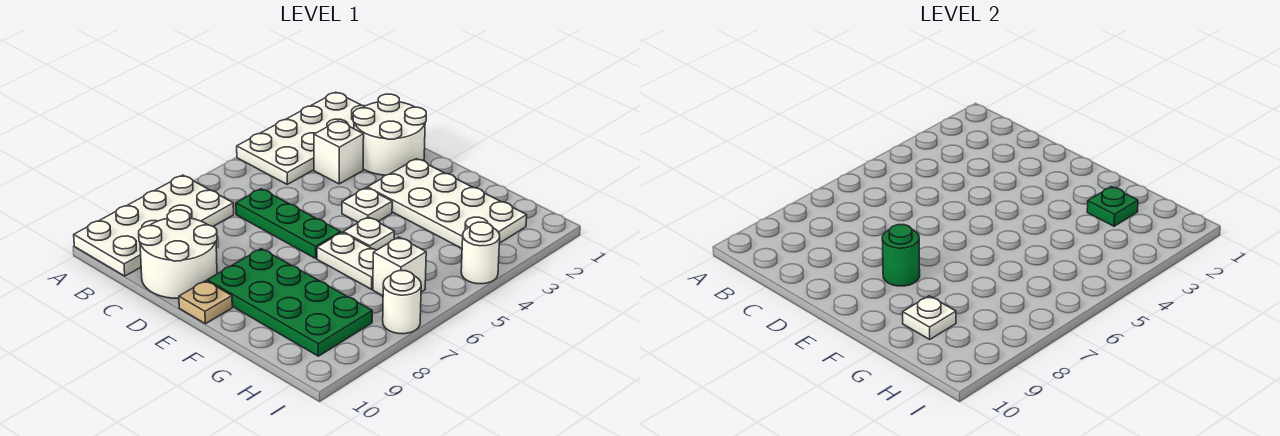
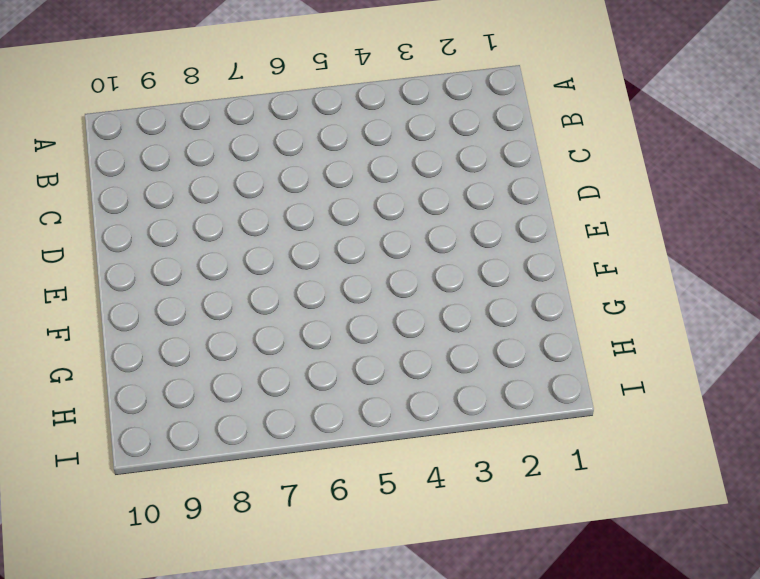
none -> white plate A1:B4 level 1
none -> white plate A7:B10 level 1
none -> white round brick C1:D2 level 1

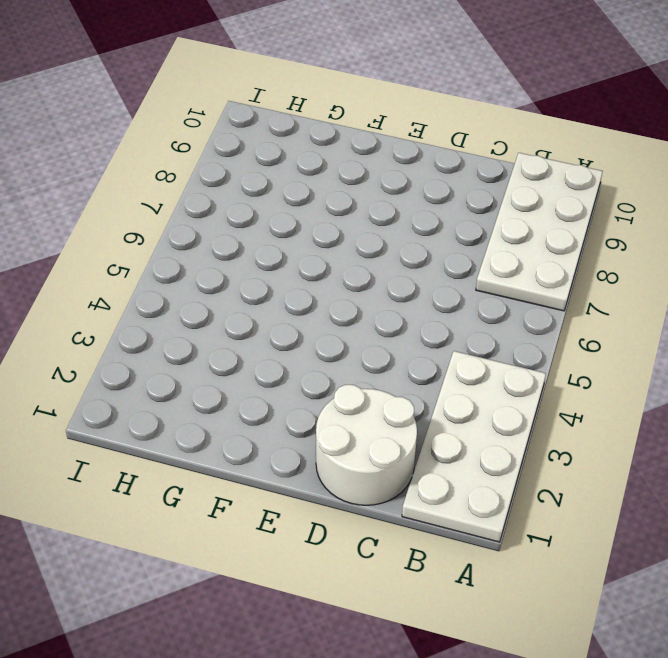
none -> white brick C3 level 1
none -> green plate C6:E6 level 1
none -> white round brick C9:D10 level 1

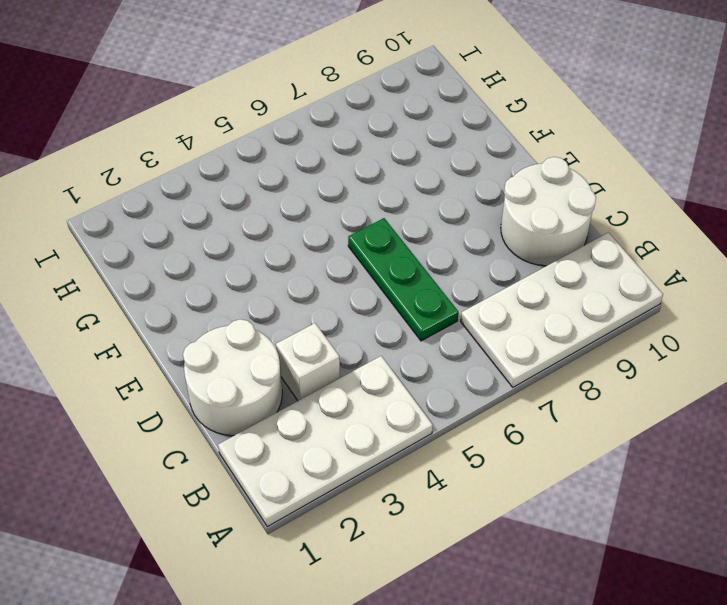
none -> white plate E2:H3 level 1
none -> white plate E4 level 1
none -> green plate E8:H9 level 1

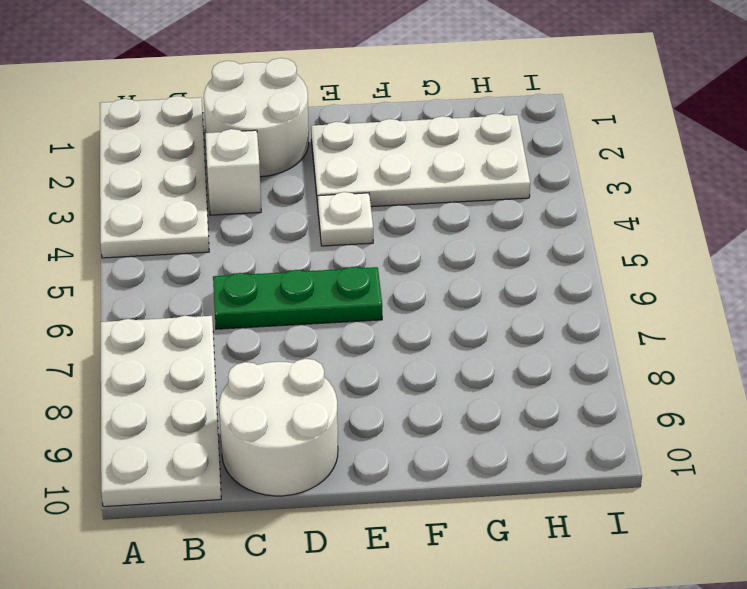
none -> green plate E8:H9 level 1
none -> tan plate E10 level 1
none -> white plate F5 level 1

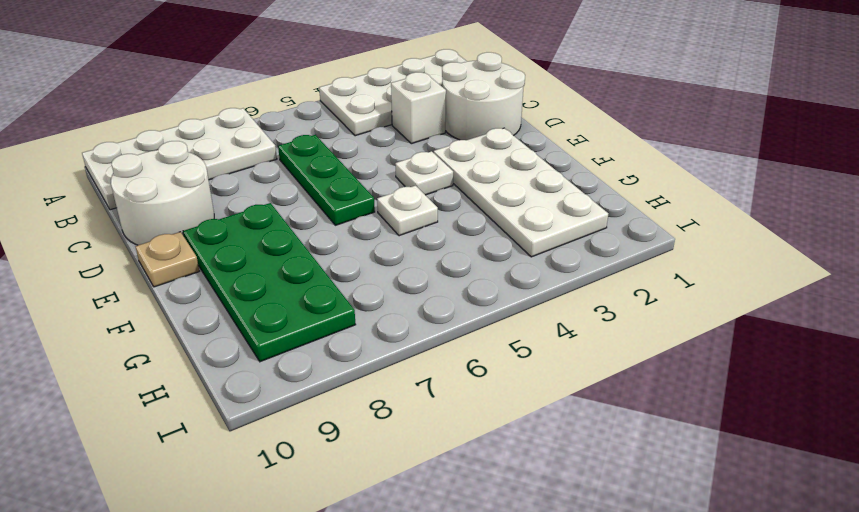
none -> white plate F6:G6 level 1
none -> white brick H6 level 1
none -> white round brick I4 level 1

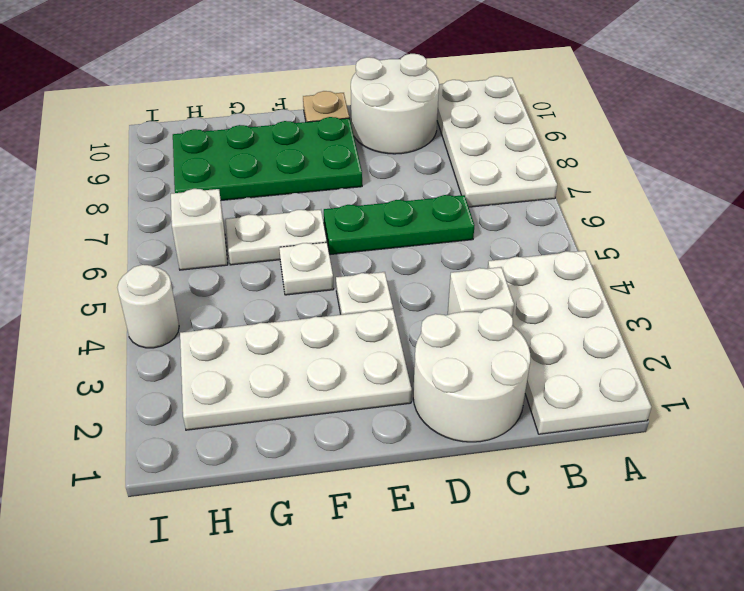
none -> white round brick I7 level 1
none -> green round brick E8 level 2
none -> green plate G2 level 2

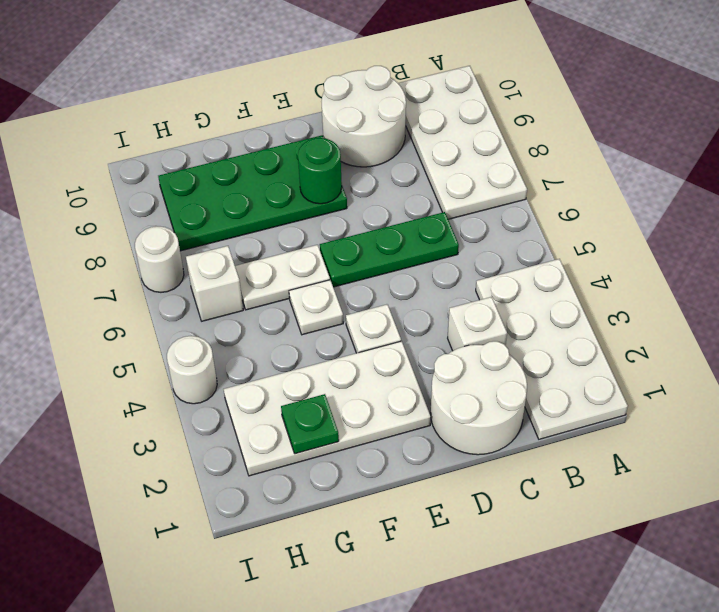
none -> tan plate E10 level 1
none -> white plate G9 level 2

